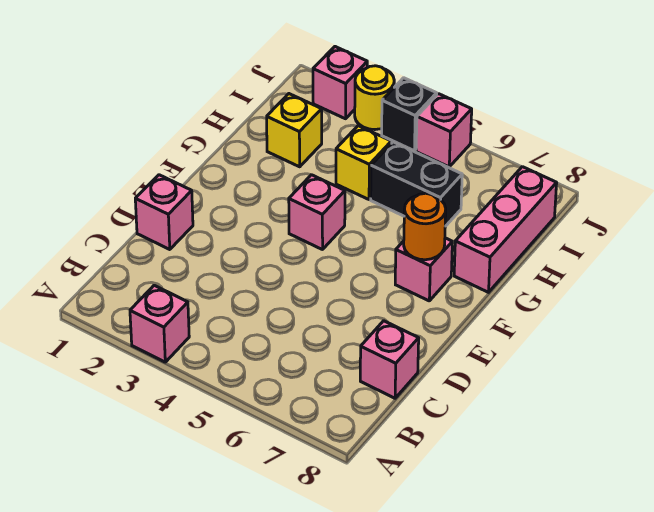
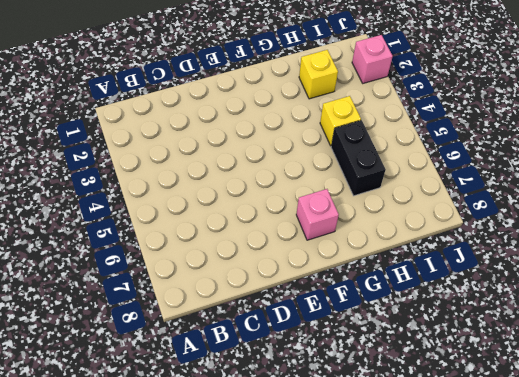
none -> pink brick A3 level 1
none -> pink brick C8 level 1
none -> pink brick D1 level 1

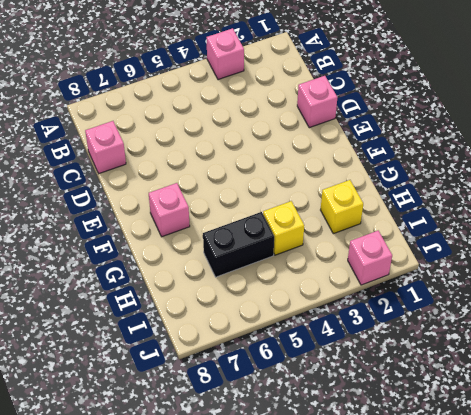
none -> pink brick F4 level 1
none -> pink brick G8:I8 level 1
none -> yellow round brick J3 level 1

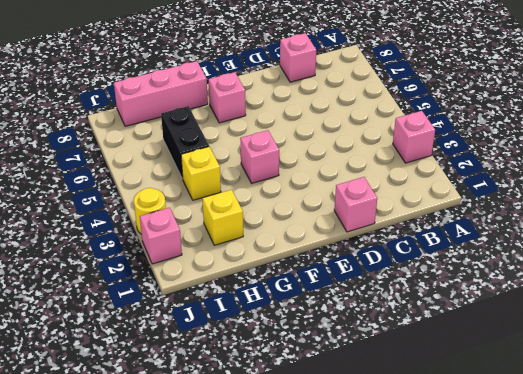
none -> black brick J4 level 1
none -> pink brick J5 level 1
none -> orange round brick F7 level 2

